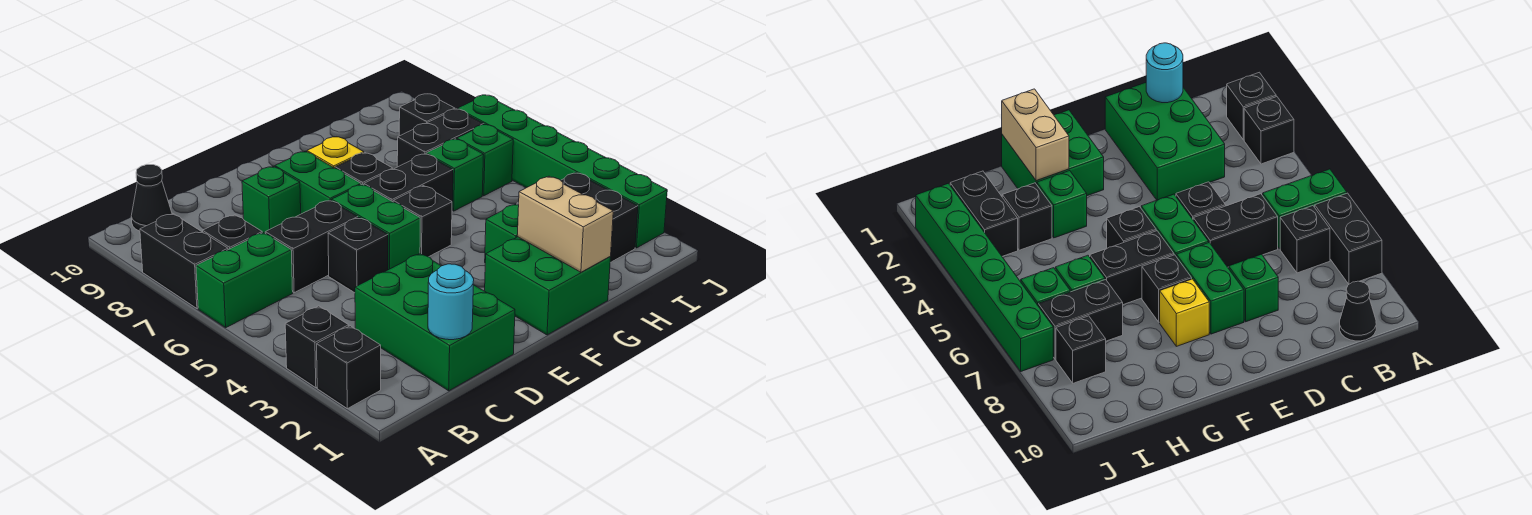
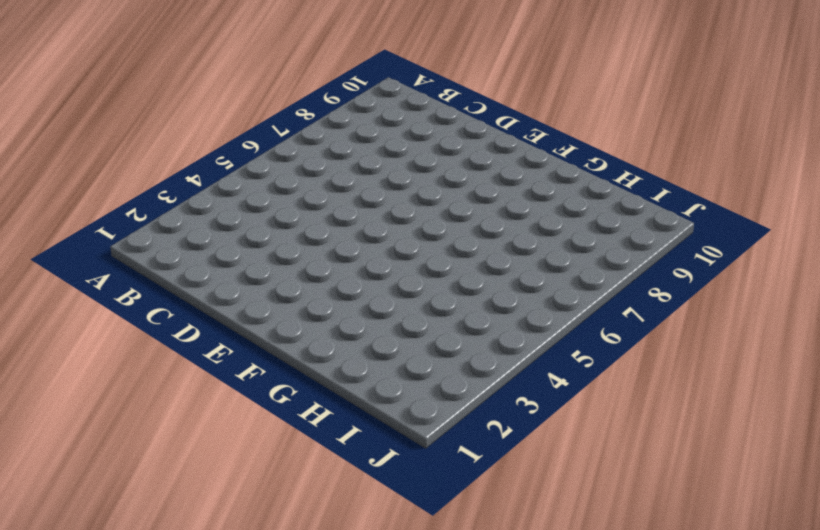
none -> black brick A2 level 1
none -> black brick A3 level 1
none -> green brick A6:B6 level 1

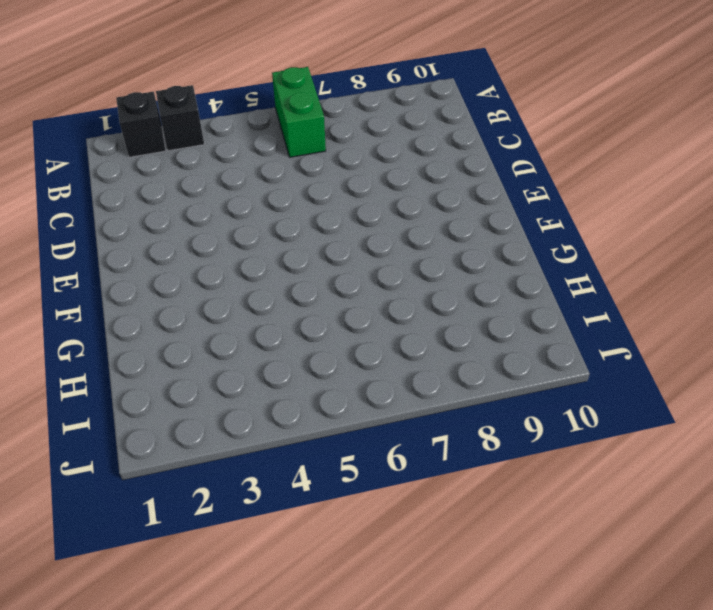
none -> black brick A7:A8 level 1
none -> black brick B7 level 1
none -> black cone B10 level 1

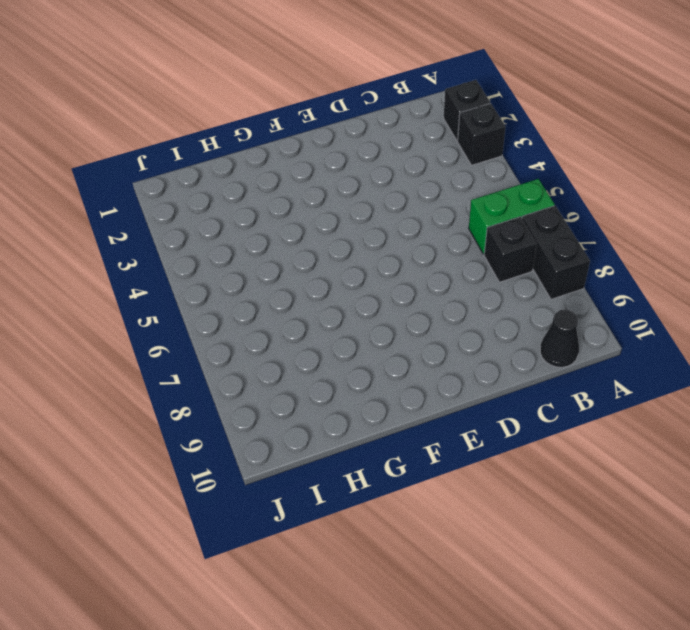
none -> green brick C1:D3 level 1
none -> black brick C6:D6 level 1
none -> black brick D5 level 1

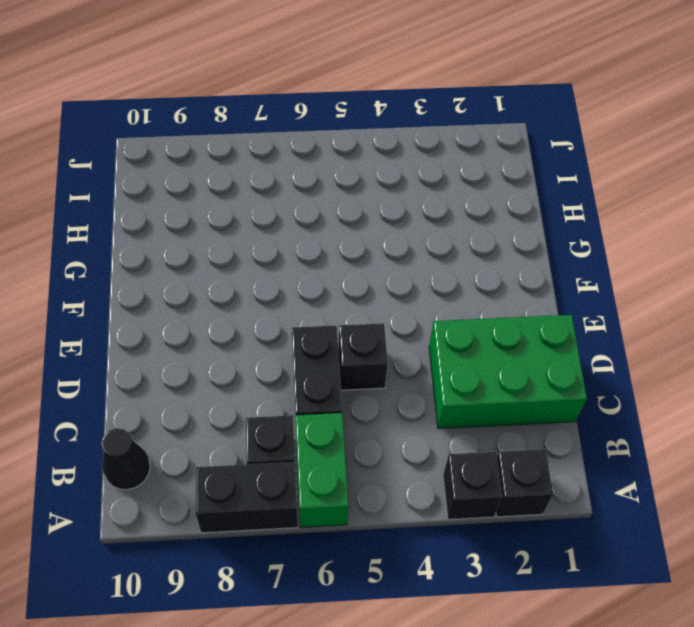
none -> green brick D8 level 1
none -> green brick E5:E6 level 1
none -> green brick E7:E8 level 1

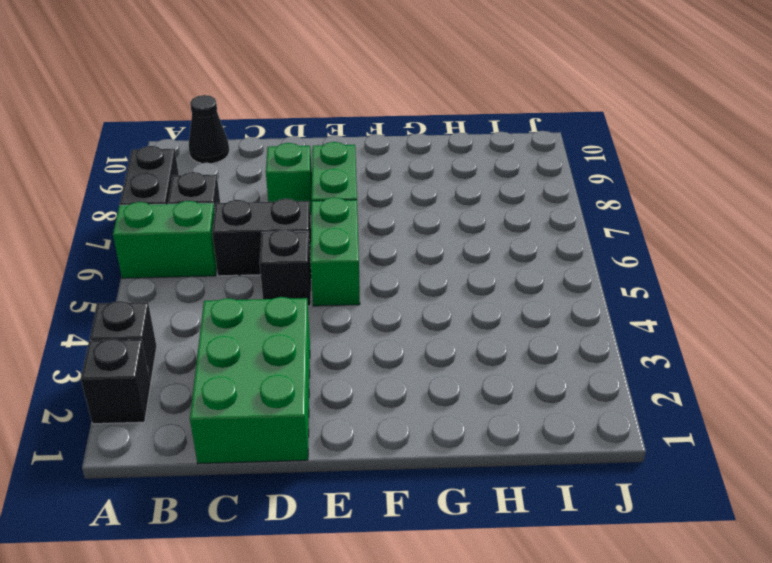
none -> green brick F1:G2 level 1
none -> black brick F5 level 1
none -> black brick F6:G6 level 1

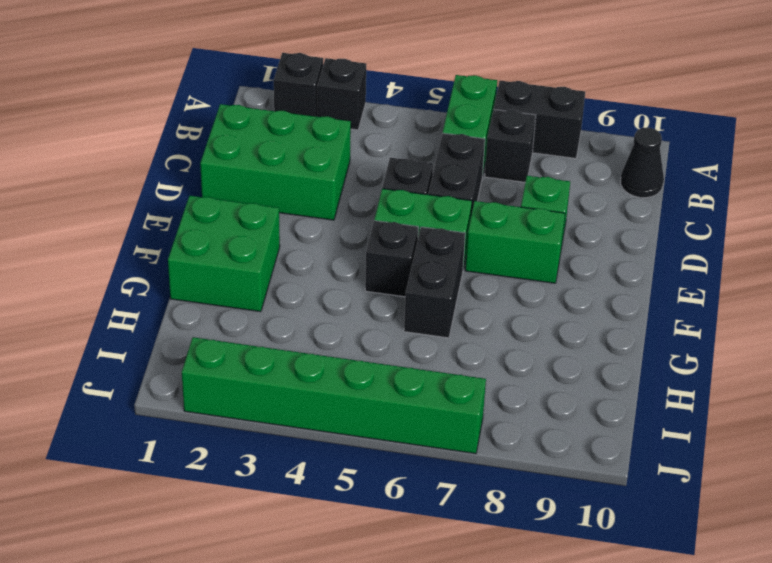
none -> black brick F7 level 1
none -> yellow brick F8 level 1
none -> green brick G3 level 1

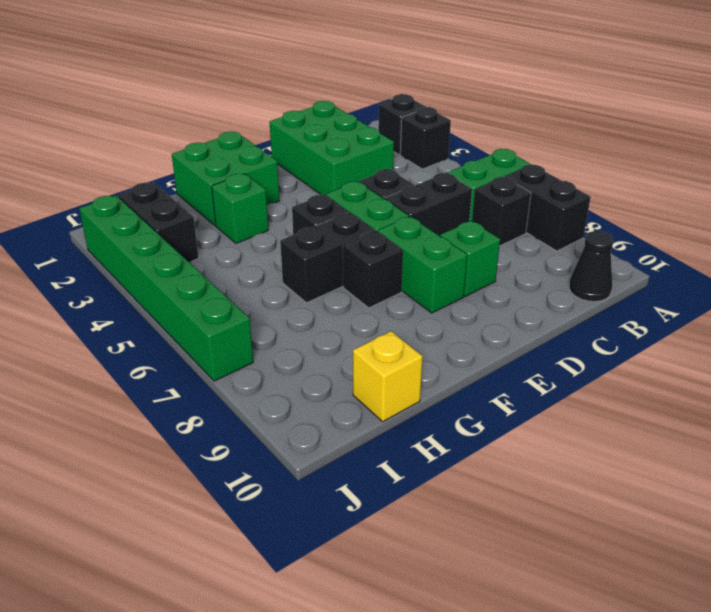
yellow brick H10 level 1 -> yellow brick F8 level 1
none -> black brick H3 level 1
none -> green brick H6 level 1
none -> black brick H7:I7 level 1

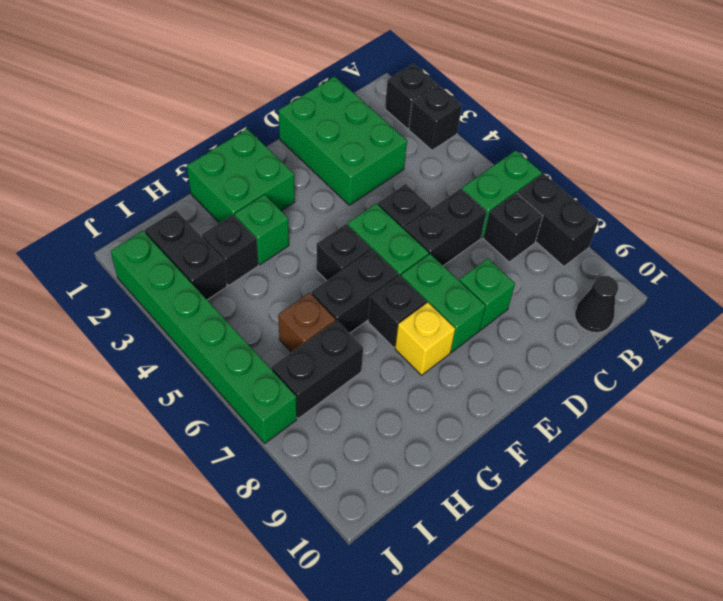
brown brick H6 level 1 -> green brick H6 level 1
none -> green brick I6 level 1
none -> black brick I8 level 1
none -> cyan round brick C1 level 2

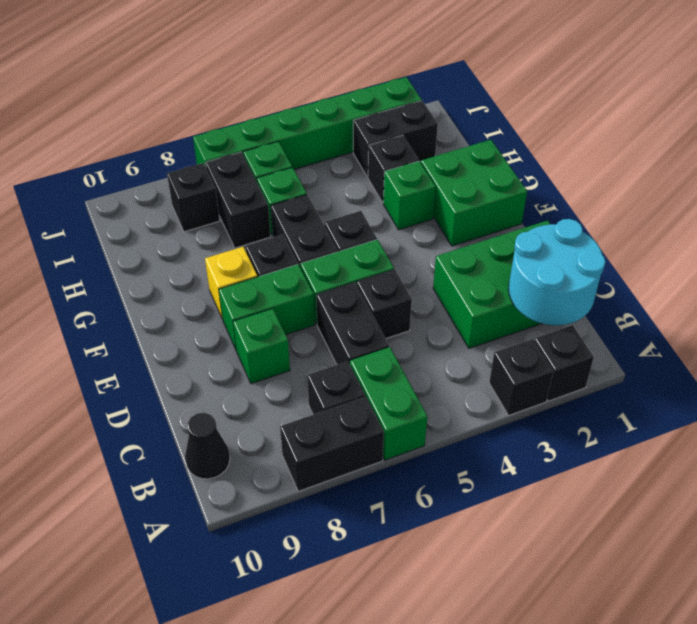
cyan round brick B1:C2 level 2 -> cyan round brick C1 level 2
none -> tan brick G1:G2 level 2

